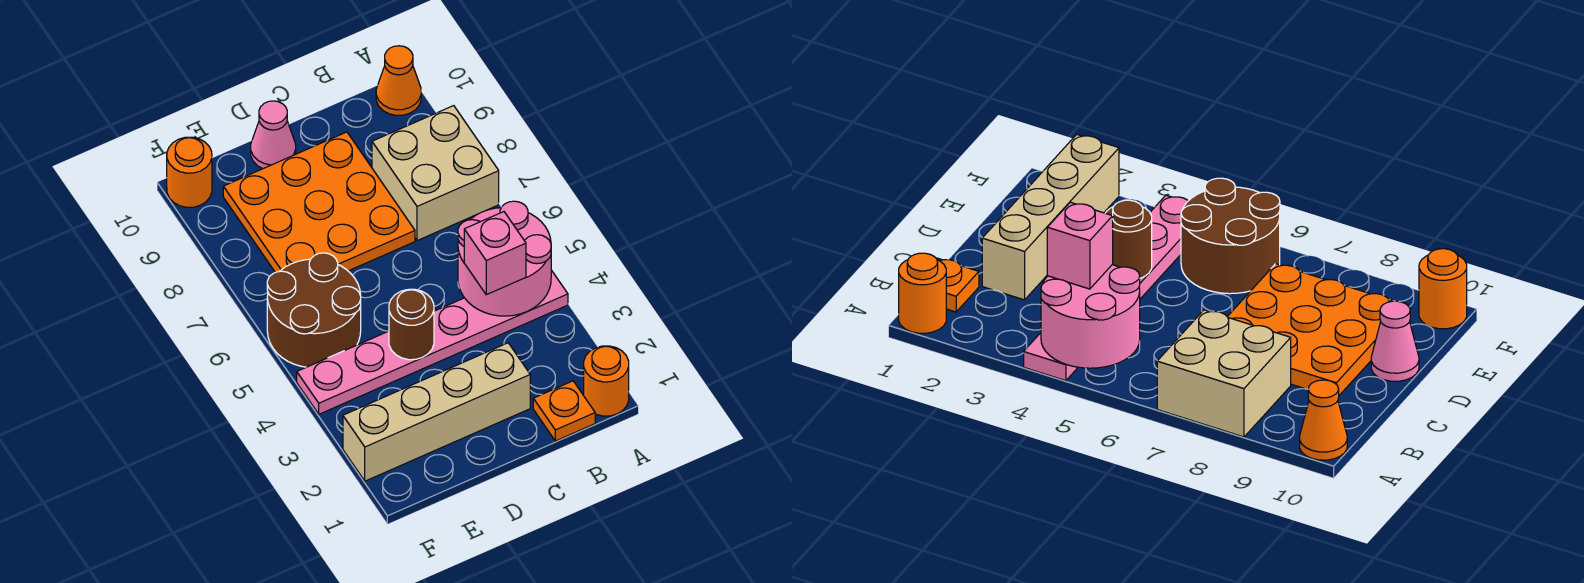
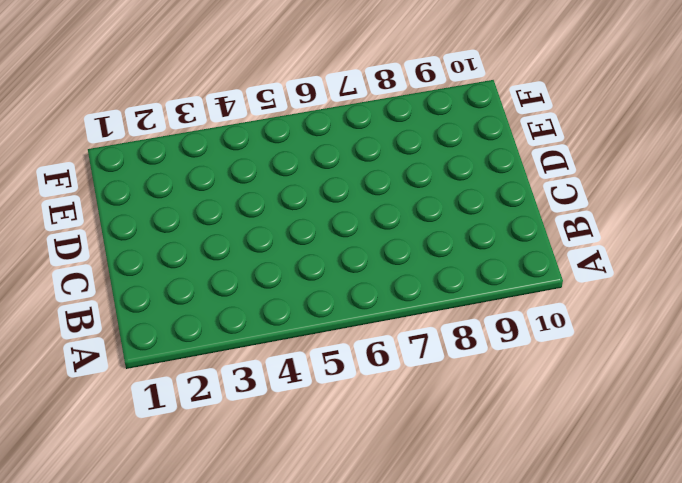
none -> orange round brick A1 level 1
none -> pink plate A4:F4 level 1
none -> tan brick A7:B8 level 1

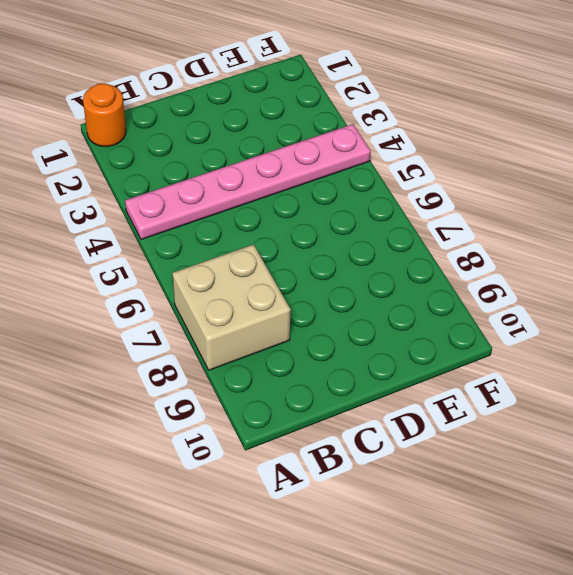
none -> orange cone A10 level 1
none -> orange plate B1 level 1
none -> tan brick C2:F2 level 1

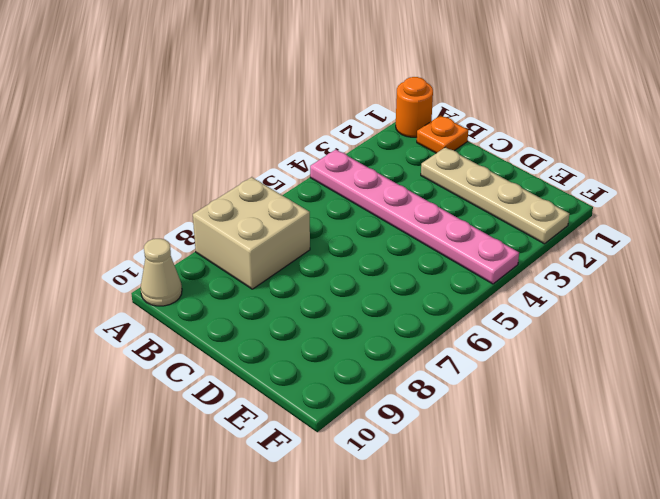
tan cone A10 level 1 -> orange cone A10 level 1
tan plate C2:F2 level 1 -> tan brick C2:F2 level 1
none -> orange plate C7:E9 level 1
none -> pink cone D10 level 1
none -> brown round brick E5:F6 level 1

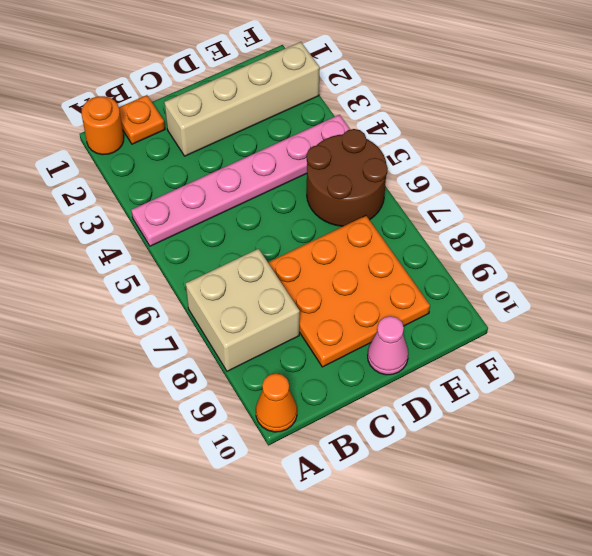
none -> orange round brick F10 level 1
none -> pink round brick A4:B5 level 2
none -> brown round brick D4 level 2

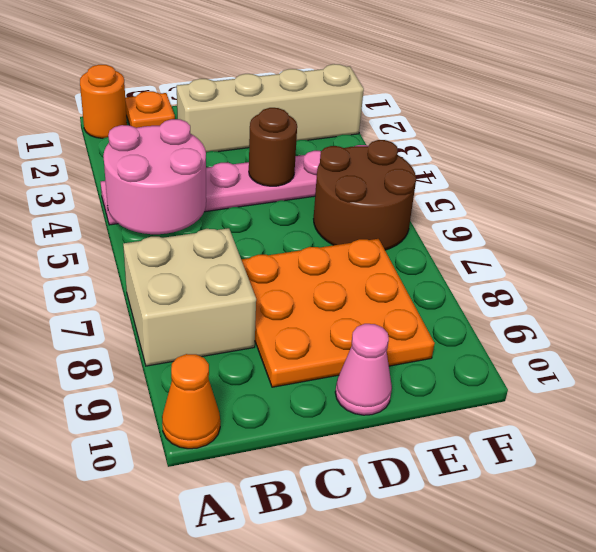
none -> orange round brick F10 level 1
none -> pink brick B4 level 3

